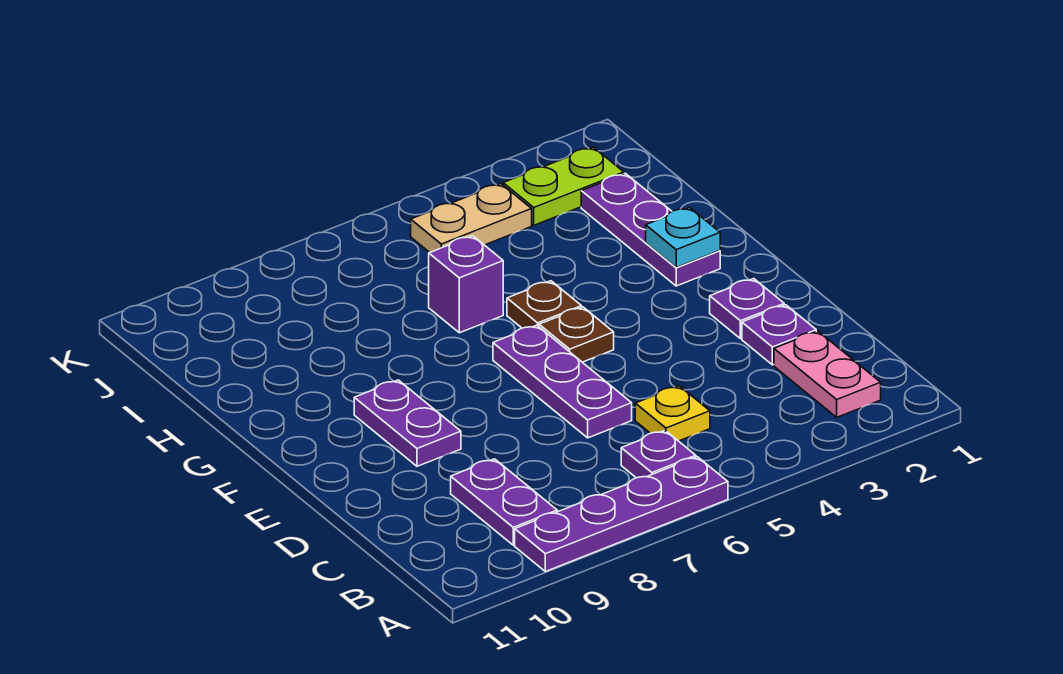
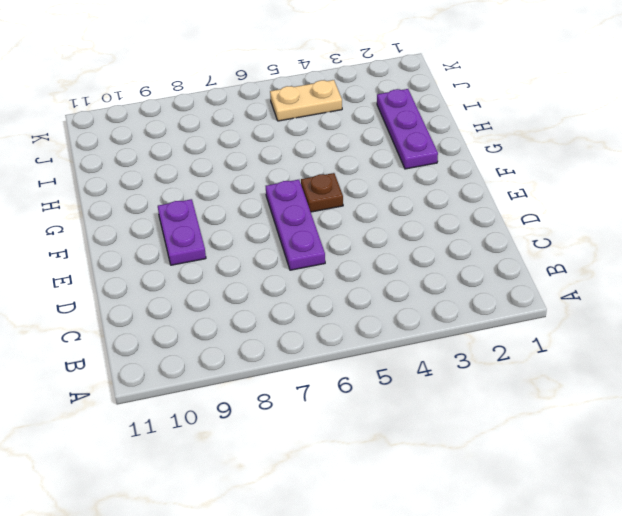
none -> purple plate A6:A9 level 1
none -> pink plate B2:C2 level 1
none -> purple plate B6 level 1

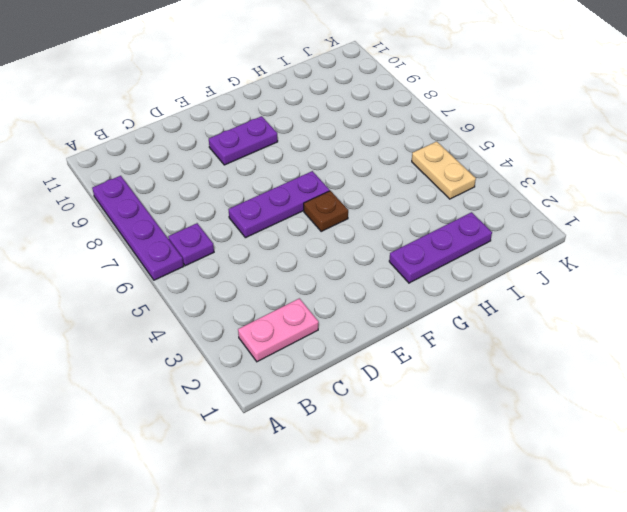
none -> purple plate B9:C9 level 1
none -> yellow plate C5 level 1
none -> purple plate D2 level 1

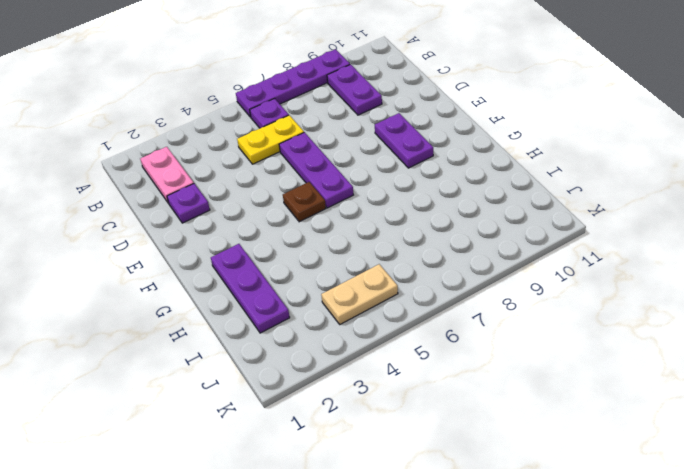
yellow plate C5:C6 level 1 -> yellow plate C5 level 1
none -> purple plate E2 level 1
none -> brown plate G5 level 1
none -> purple brick H6 level 1

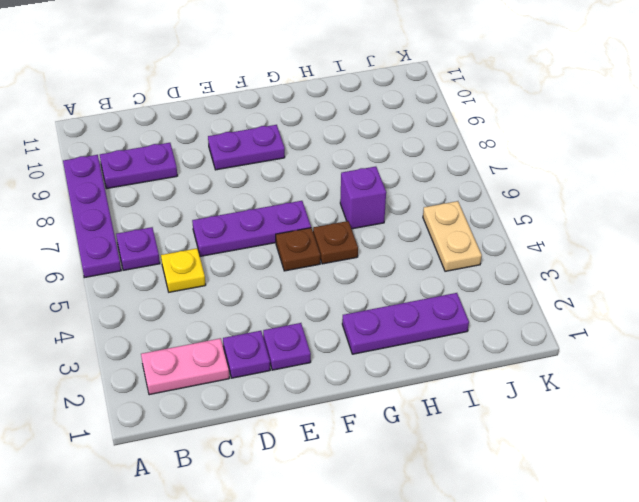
none -> lime plate J2:J3 level 1
none -> cyan plate G2 level 2

